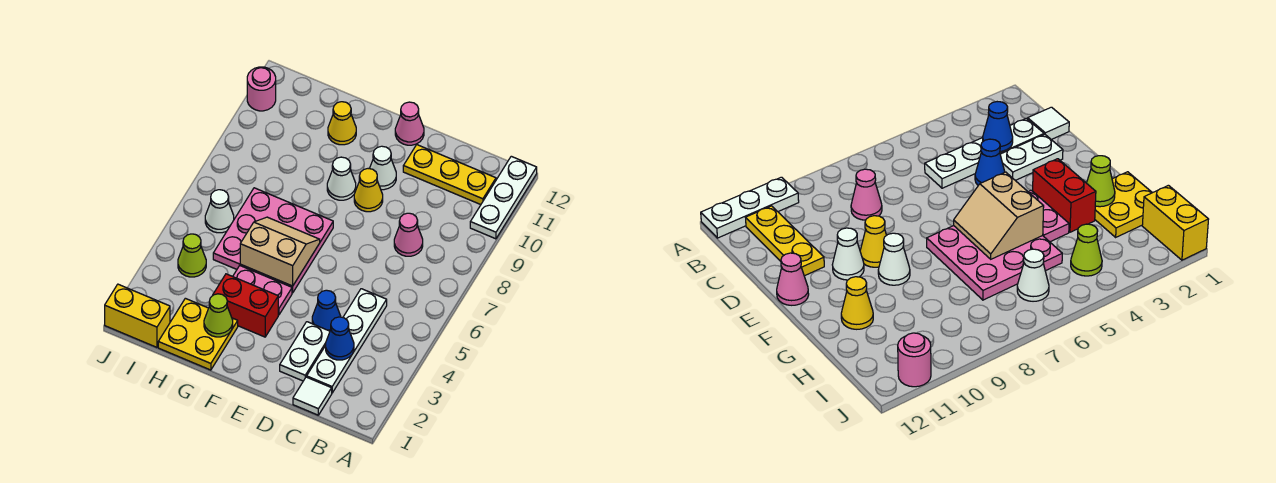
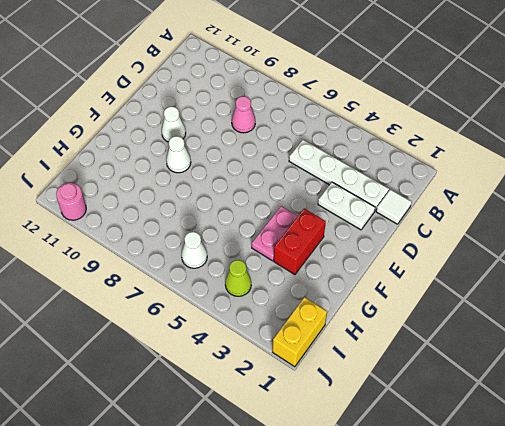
none -> white plate A10:A12 level 1
none -> yellow plate B11:D11 level 1
none -> blue cone D4 level 1

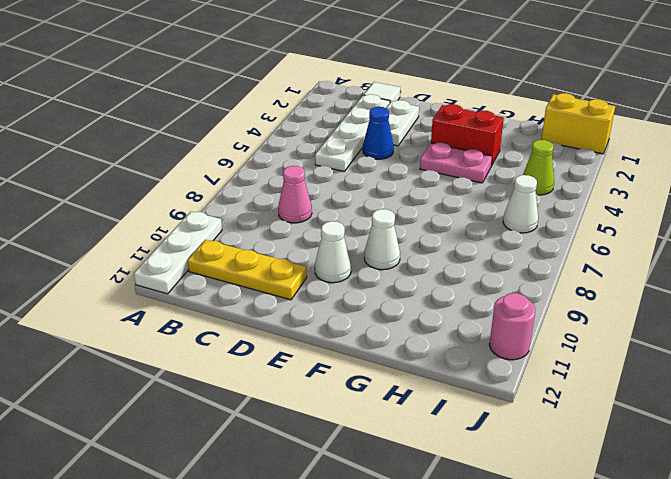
none -> yellow cone E9 level 1
none -> pink cone E12 level 1
none -> pink plate F5:H7 level 1

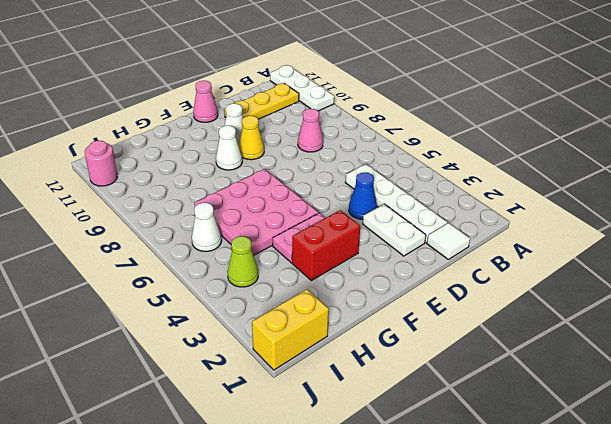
none -> yellow plate G1:H2 level 1
none -> yellow cone G11 level 1
none -> blue cone C3 level 2

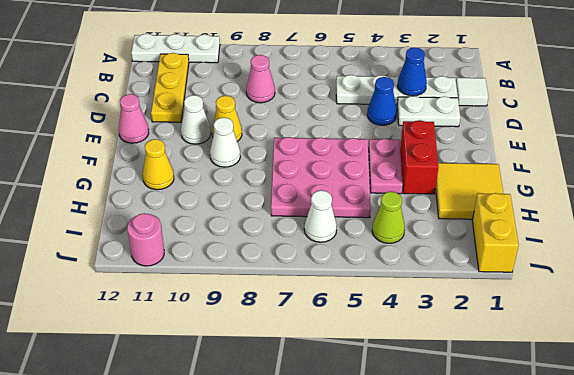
yellow tile G1:H2 level 1 -> yellow plate G1:H2 level 1
none -> tan slope F5:G6 level 2 top 5
none -> lime cone G2 level 2

